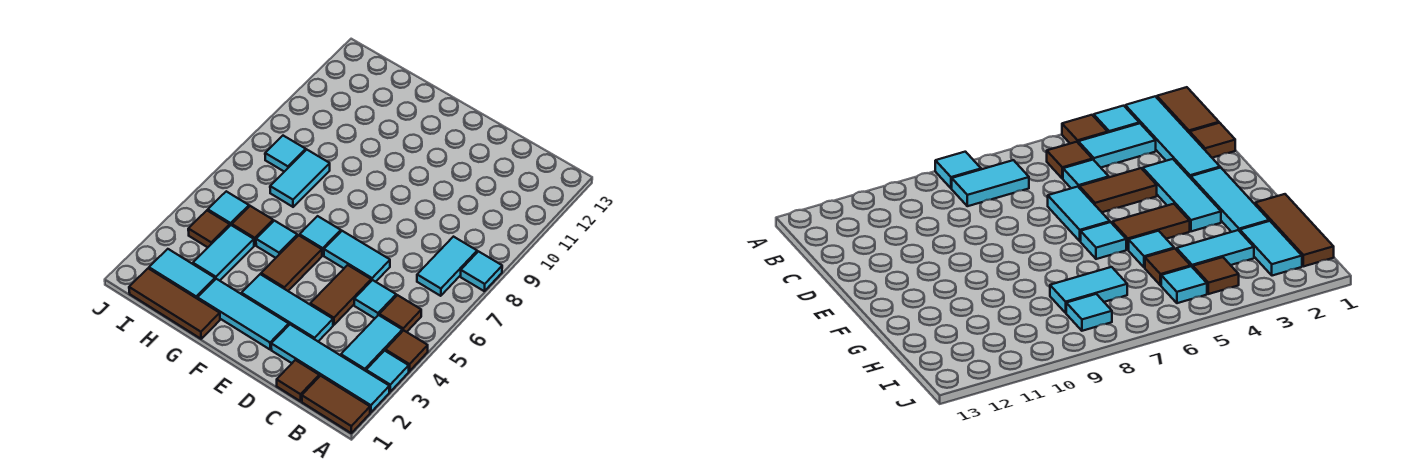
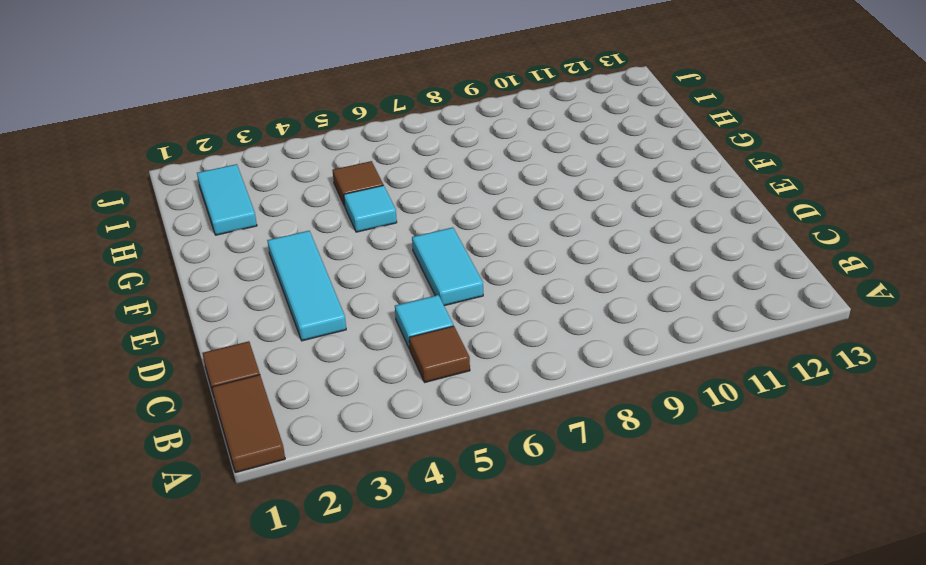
none -> cyan tile A2:D2 level 1
none -> cyan tile A3 level 1
none -> brown tile A4 level 1

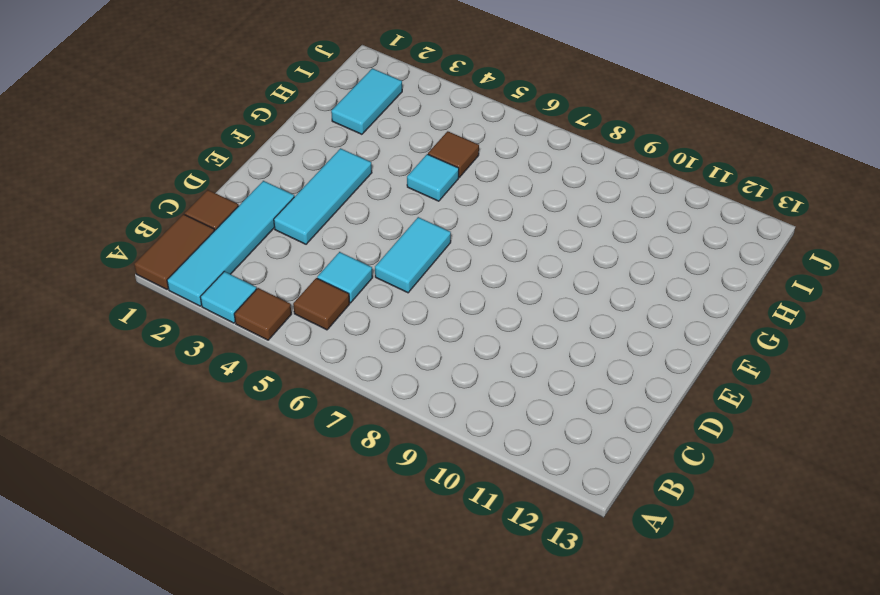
none -> cyan tile A8 level 1
none -> cyan tile B3:B4 level 1
none -> cyan tile B7:B8 level 1

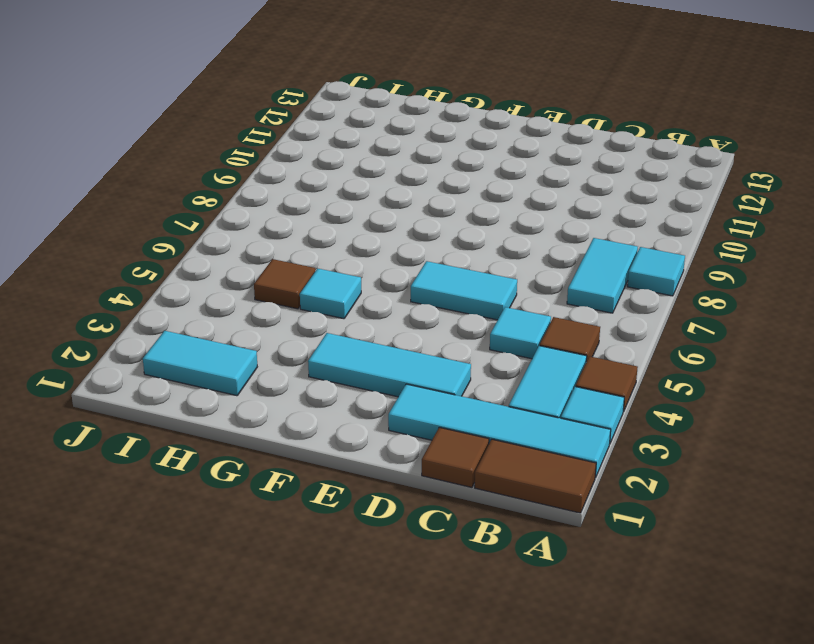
none -> brown tile D4:D5 level 1
none -> cyan tile E2:G2 level 1
none -> brown tile F4:F5 level 1

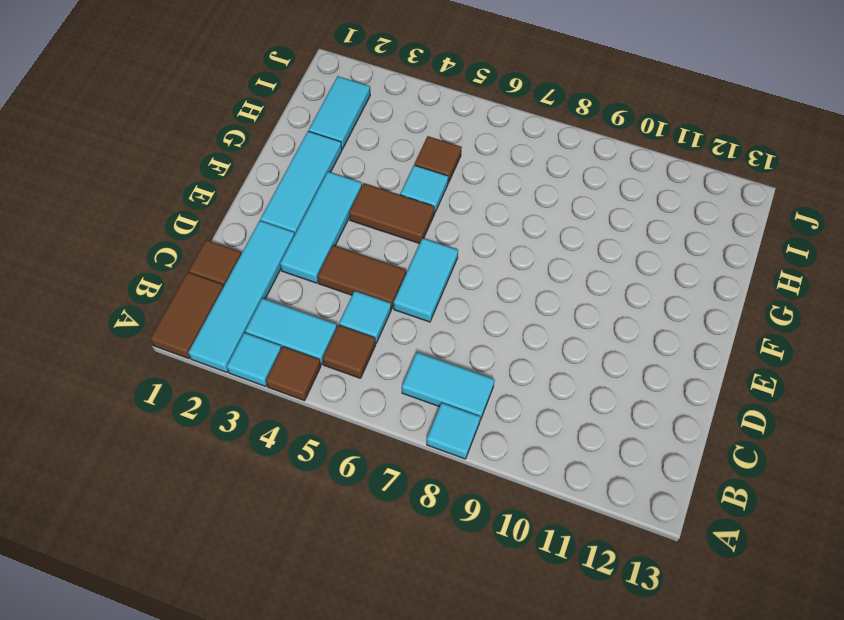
none -> cyan tile F6 level 1
none -> brown tile G1:I1 level 1
none -> cyan tile H3:H4 level 1

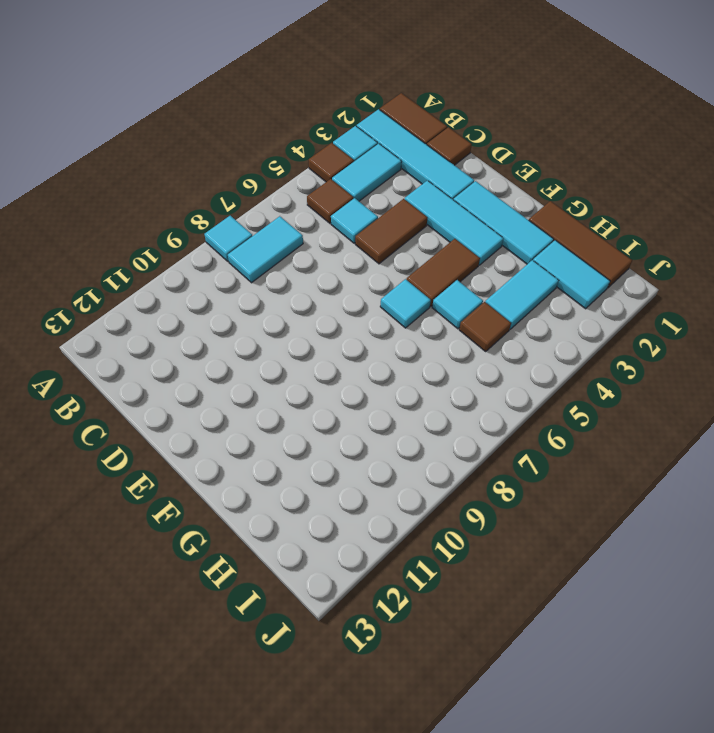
none -> cyan tile D6:E6 level 1
none -> cyan tile H7:H8 level 1
none -> brown tile I4 level 1

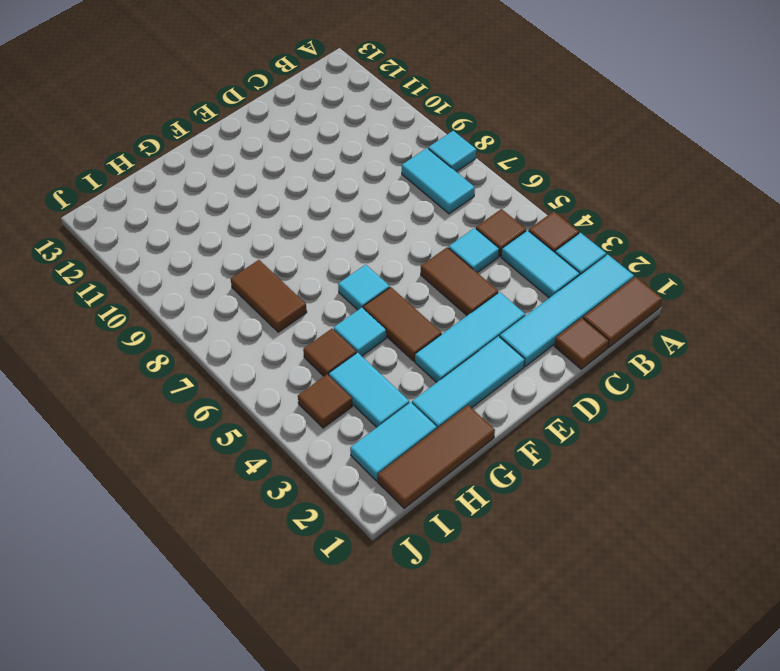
brown tile H7:H8 level 1 -> cyan tile H7:H8 level 1
none -> cyan tile D6:E6 level 1
none -> cyan tile I5 level 1
none -> cyan tile I8 level 1

